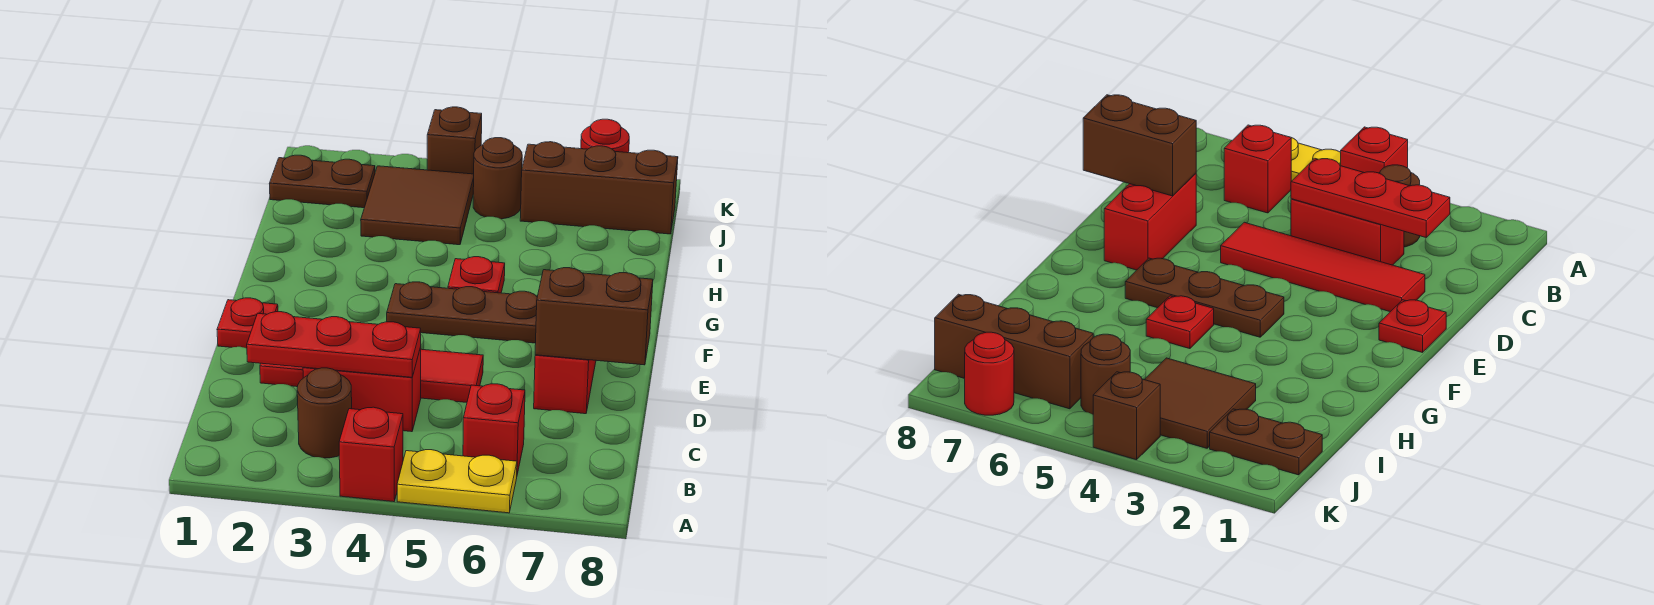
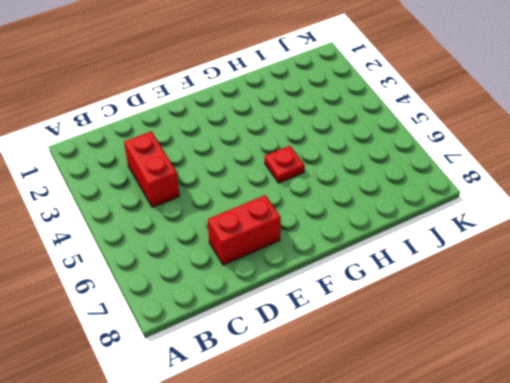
none -> red brick A4 level 1
none -> yellow plate A5:A6 level 1
none -> brown round brick B3 level 1

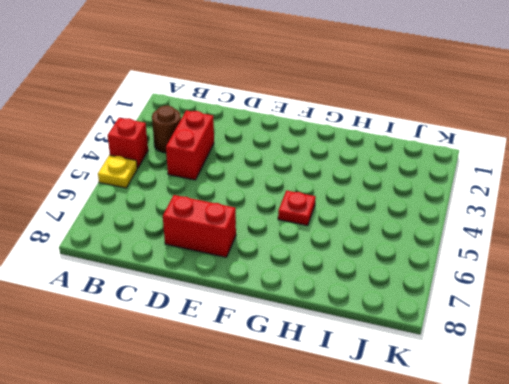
yellow plate A5 level 1 -> yellow plate A5:A6 level 1
none -> red brick B6 level 1
none -> red tile D2:D5 level 1
none -> red plate E1 level 1

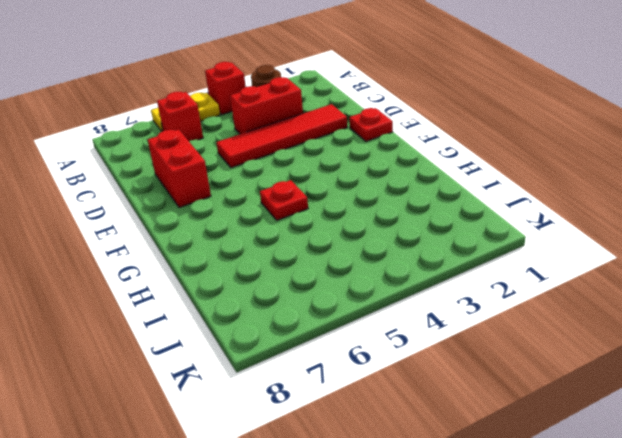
none -> brown plate F4:F6 level 1
none -> brown tile I3:J4 level 1
none -> brown plate J1:J2 level 1

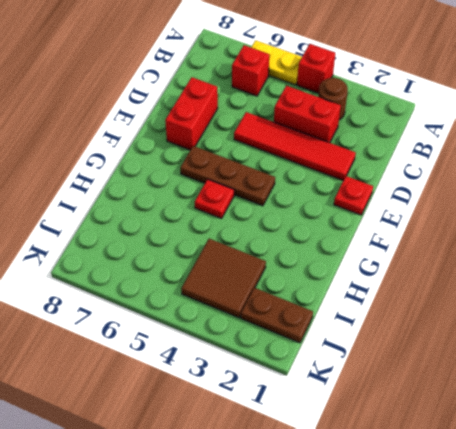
none -> brown round brick J5 level 1
none -> brown brick J6:J8 level 1
none -> brown brick K4 level 1

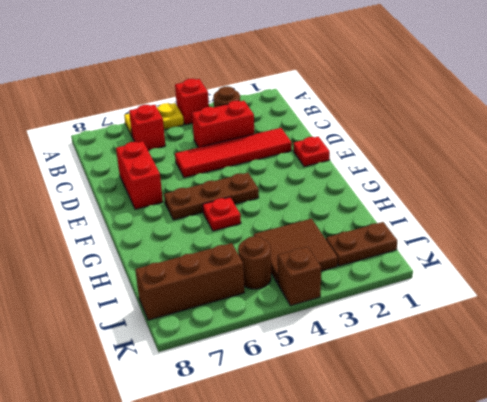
none -> red round brick K7 level 1
none -> red plate C2:C4 level 2
none -> brown brick D7:D8 level 2

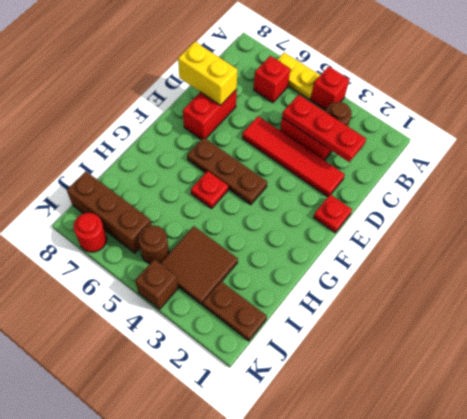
yellow brick D7:D8 level 2 -> brown brick D7:D8 level 2

